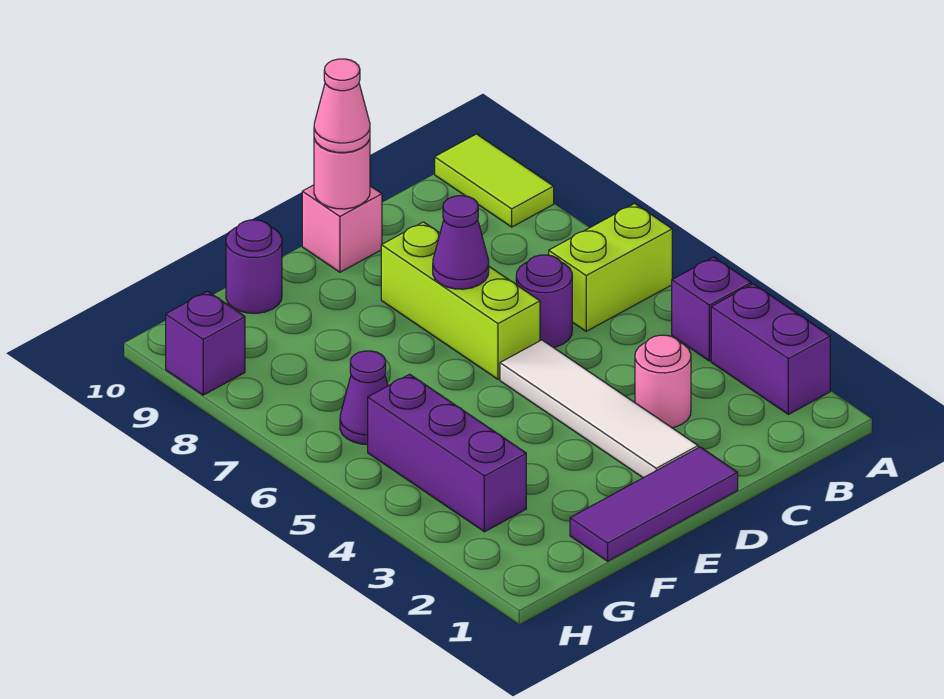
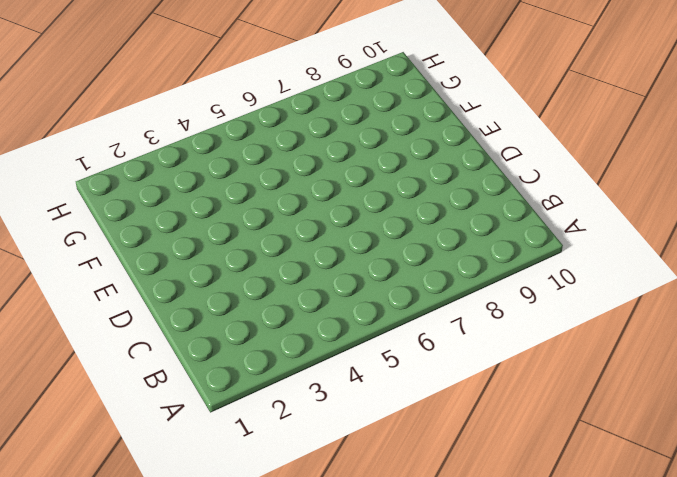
none -> purple brick A2:A3 level 1
none -> purple brick A4 level 1
none -> lime brick A6:B6 level 1

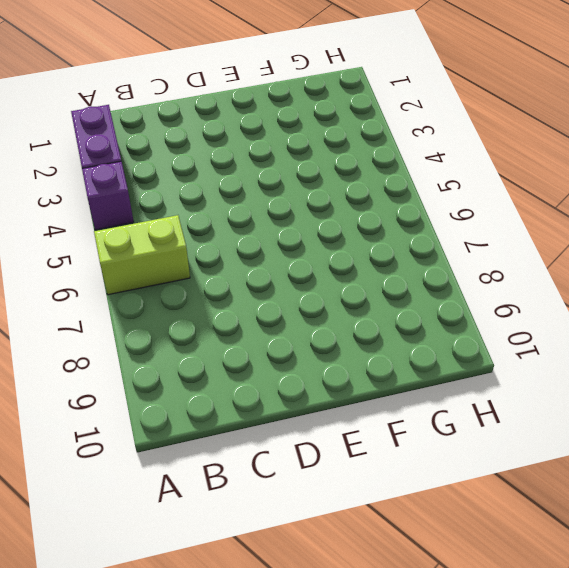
none -> lime tile A9:A10 level 1
none -> pink round brick C3 level 1
none -> purple round brick C6 level 1

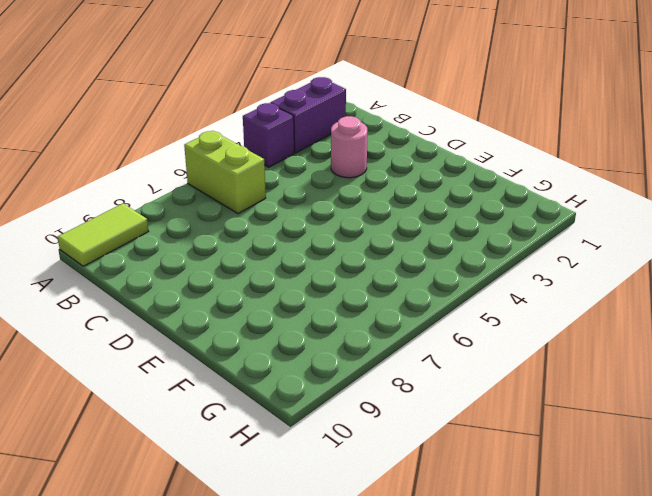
none -> purple round brick C6 level 1
none -> purple tile D1:F1 level 1
none -> white tile D2:D5 level 1

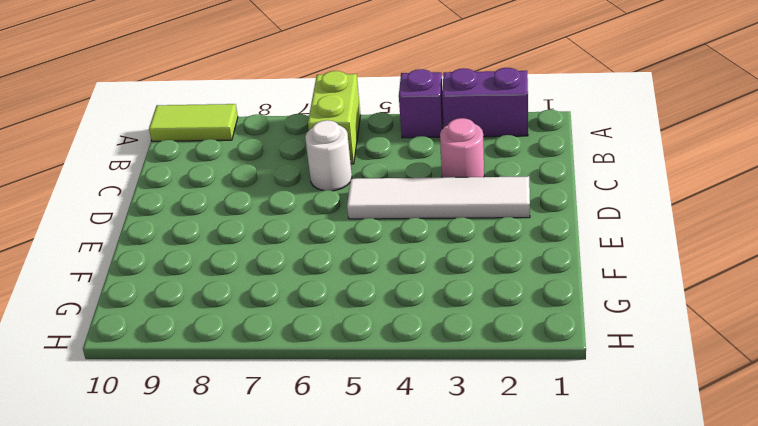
white round brick C6 level 1 -> purple round brick C6 level 1
none -> purple tile D1:F1 level 1
none -> lime brick D6:D8 level 1
none -> pink brick D10 level 1

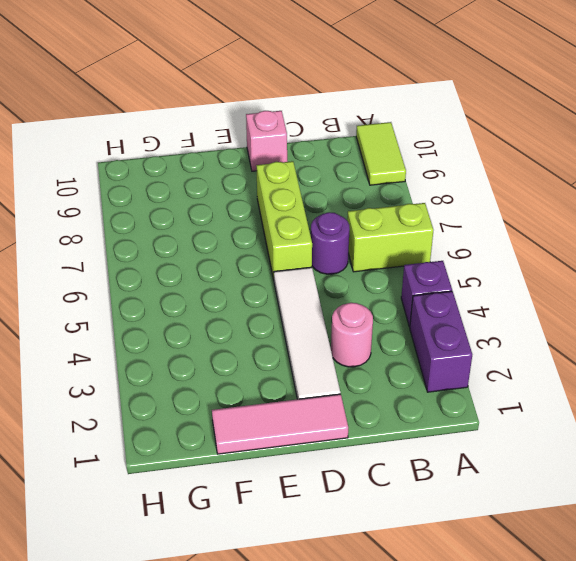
pink tile D1:F1 level 1 -> purple tile D1:F1 level 1
none -> purple round brick F10 level 1
none -> purple brick G3:G5 level 1
none -> purple cone G6 level 1

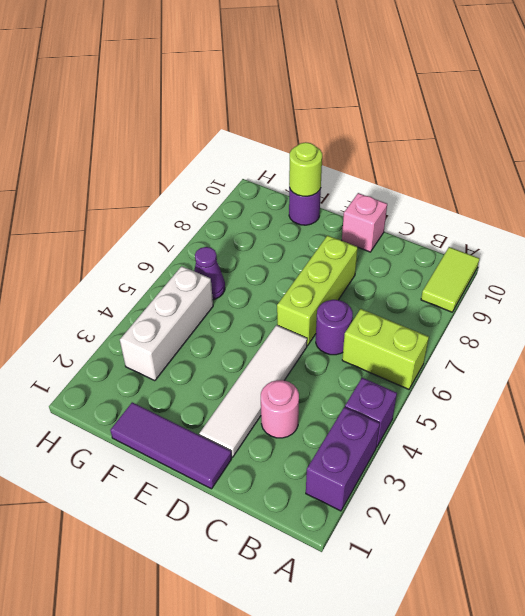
lime round brick F10 level 2 -> none
white brick G3:G5 level 1 -> purple brick G3:G5 level 1
none -> purple brick H9 level 1
none -> purple cone D7 level 2
none -> pink round brick D10 level 2

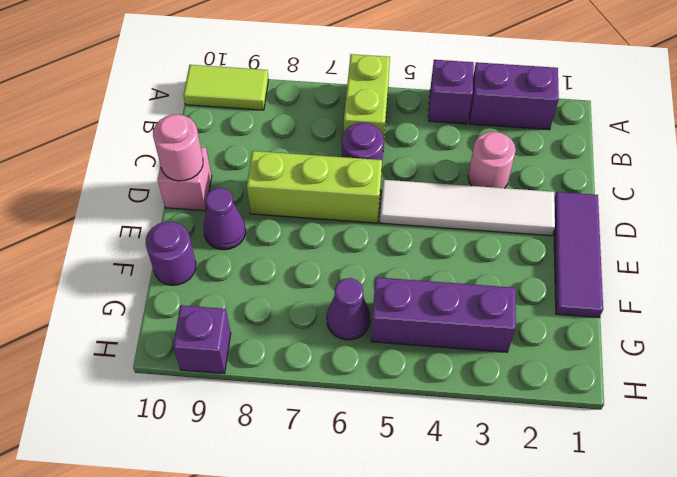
purple cone E9 level 1 -> purple cone D7 level 2
none -> pink cone D10 level 3

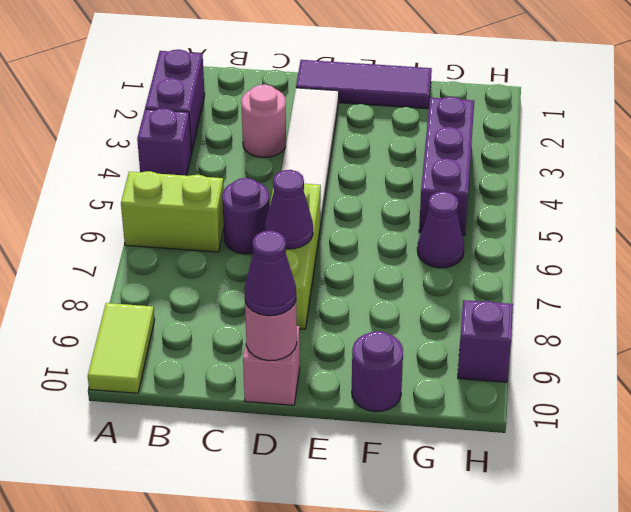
purple cone D10 level 3 -> pink cone D10 level 3

